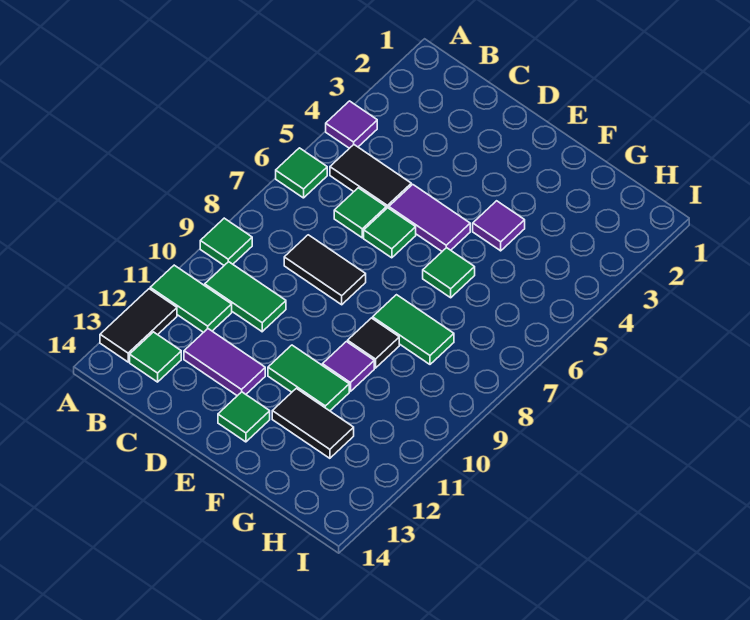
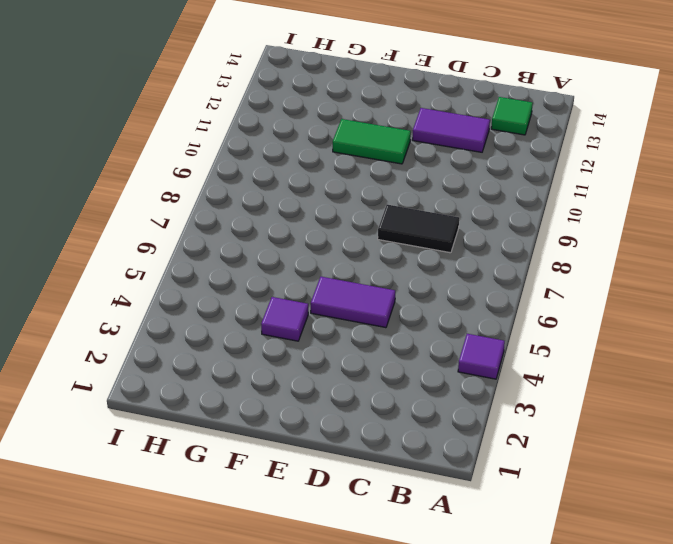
none -> green tile A6 level 1
none -> green tile A9 level 1
none -> green tile A11:B11 level 1

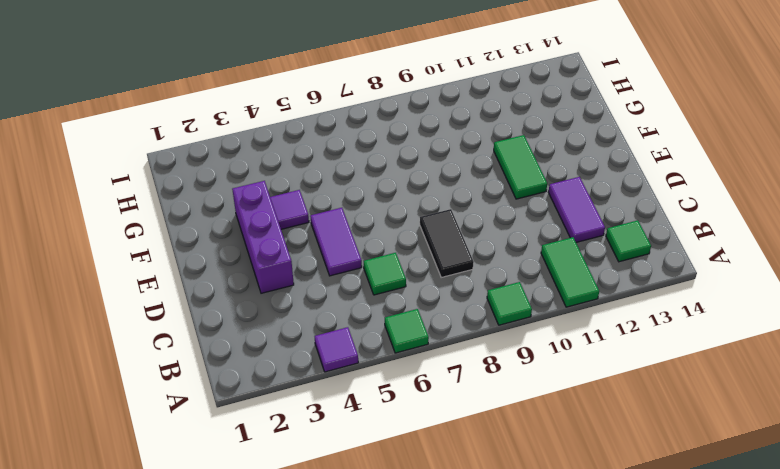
purple brick D3:F3 level 1 -> none
none -> black tile A12:A13 level 1
none -> black tile B5:C5 level 1
none -> green tile B10:C10 level 1

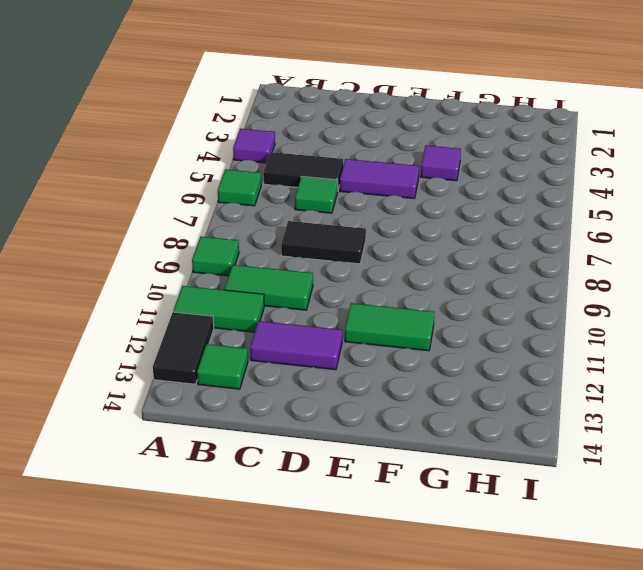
none -> green tile D6 level 1
none -> green tile E13 level 1
none -> green tile F6 level 1

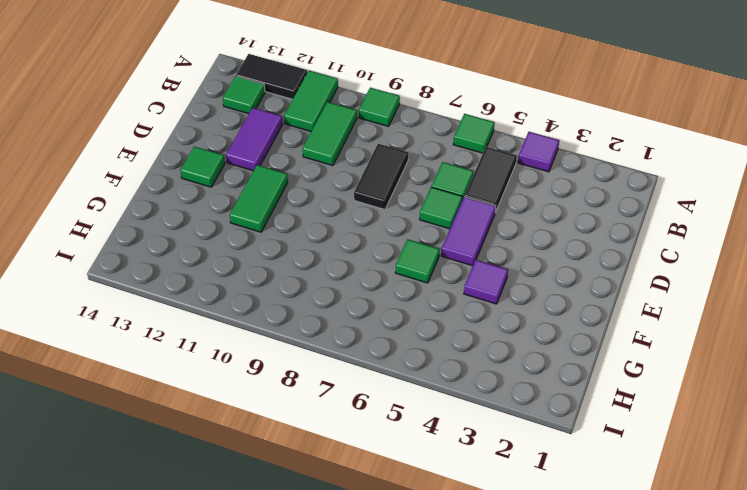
none -> green tile F8:G8 level 1
none -> black tile F9 level 1
none -> purple tile F10 level 1

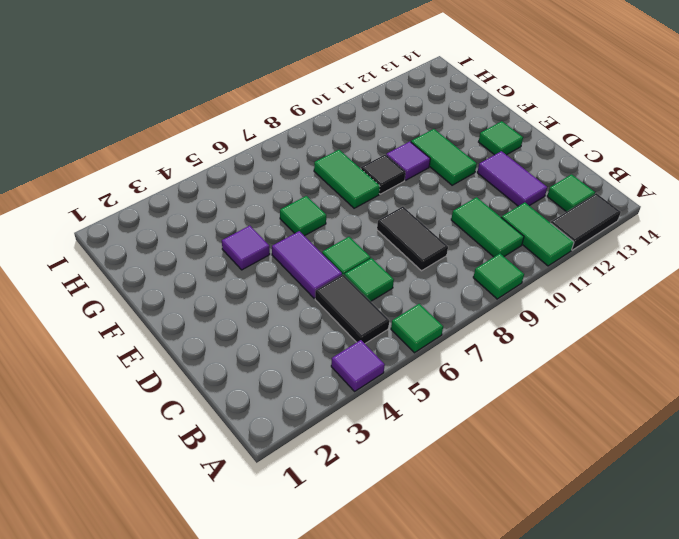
none -> black tile F12:G12 level 1

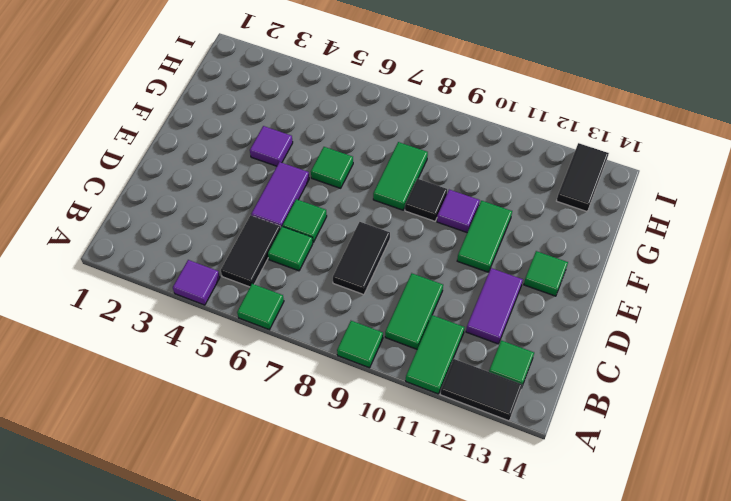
black tile H13:I13 level 1 -> black tile F12:G12 level 1

